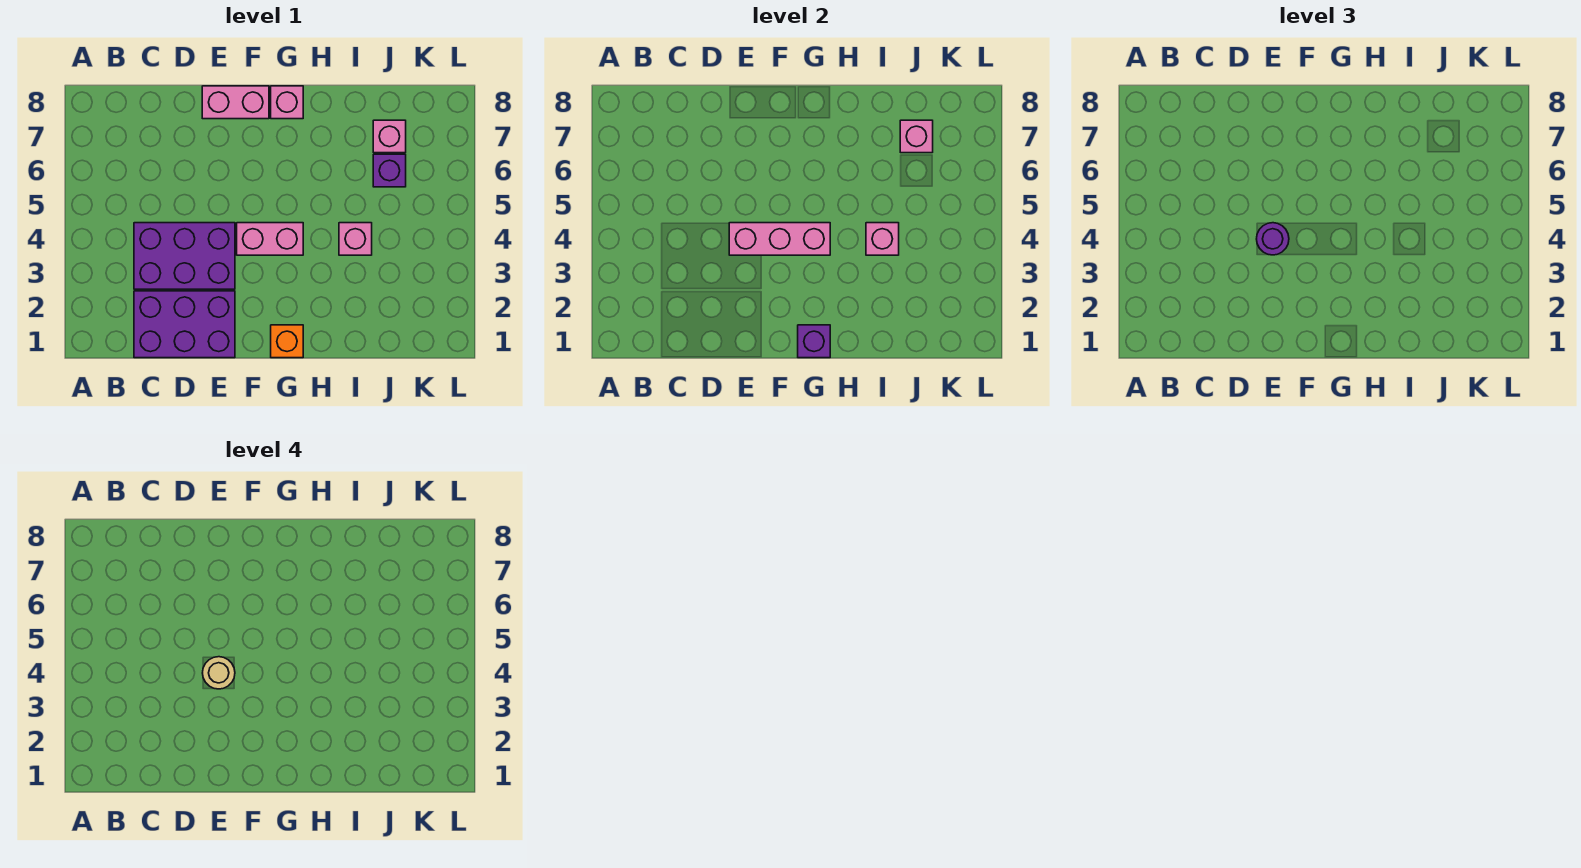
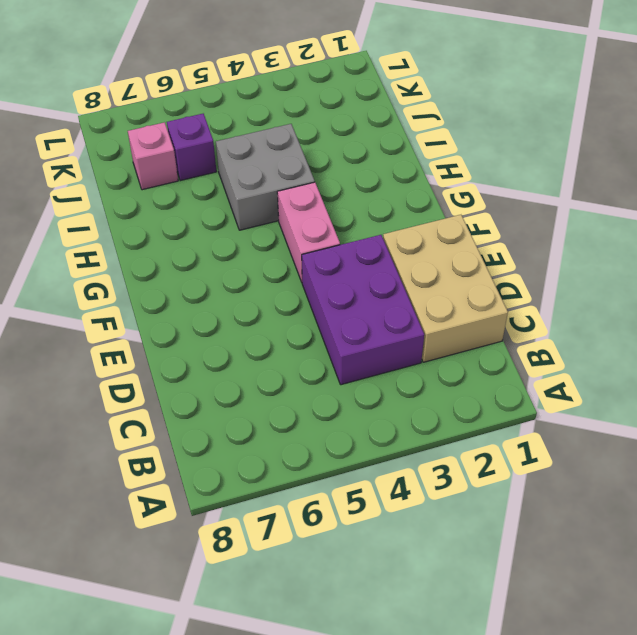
tan brick C1:E2 level 1 -> purple brick C1:E2 level 1
grey brick H4:I5 level 1 -> pink brick I4 level 1
none -> pink brick E8:F8 level 1
none -> orange brick G1 level 1
none -> pink brick G8 level 1

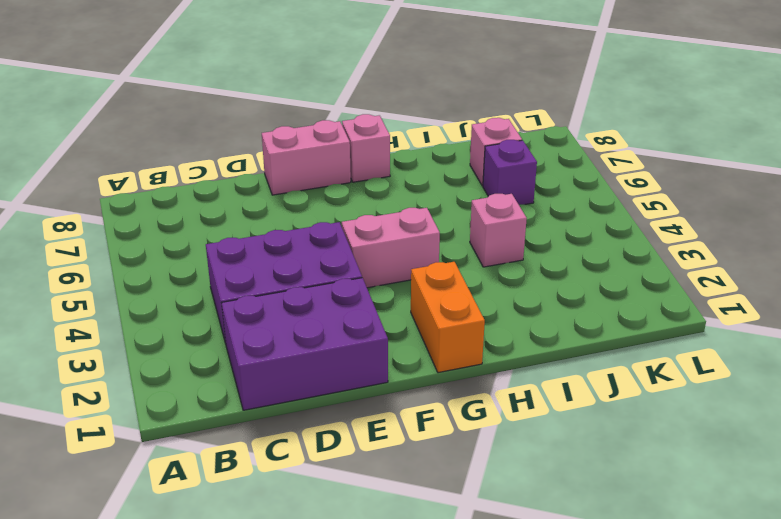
orange brick G1:G2 level 1 -> orange brick G1 level 1
none -> pink brick E4:G4 level 2
none -> purple brick G1 level 2
none -> pink brick I4 level 2

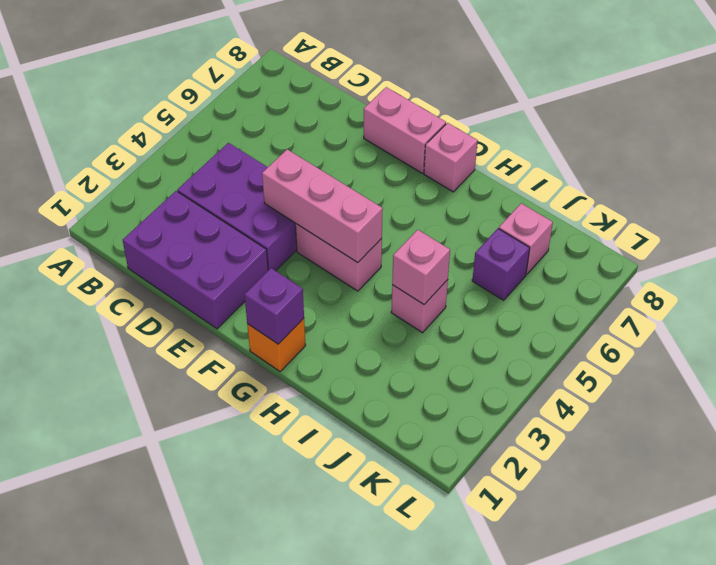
none -> pink brick J7 level 2
none -> purple round brick E4 level 3
none -> tan round brick E4 level 4

